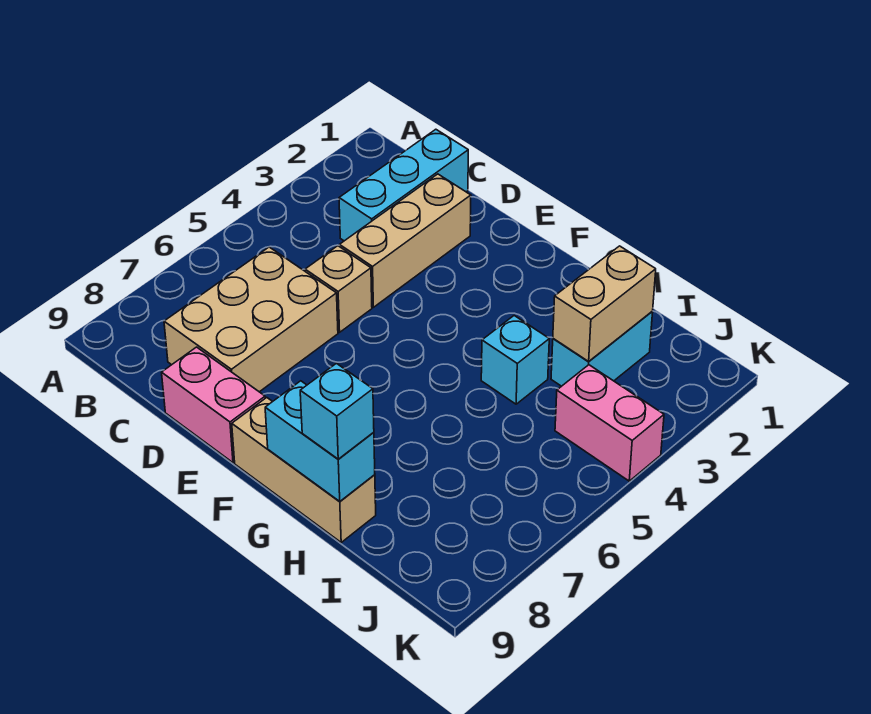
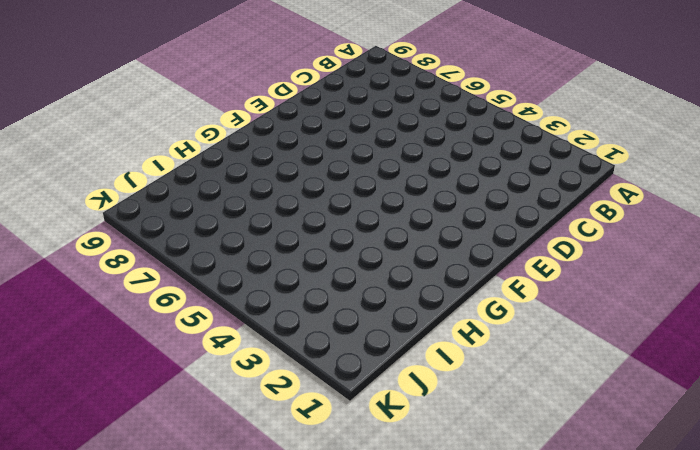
none -> cyan brick C1:C3 level 1
none -> tan brick C6:D8 level 1
none -> tan brick D2:D4 level 1

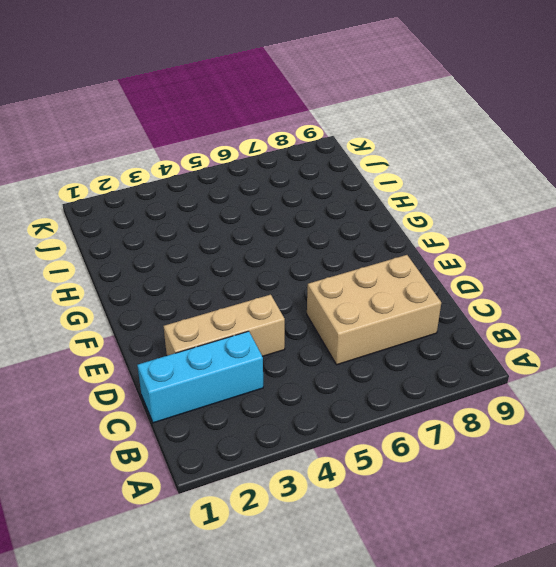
none -> tan brick D5 level 1
none -> pink brick D9:E9 level 1
none -> tan brick F9:H9 level 1

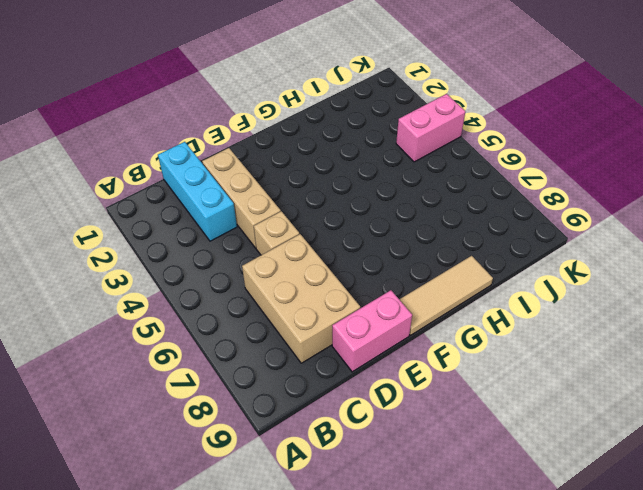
tan tile F9:H9 level 1 -> tan brick F9:H9 level 1
none -> cyan brick H4 level 1
none -> cyan brick I2:I3 level 1
none -> cyan brick G9:H9 level 2

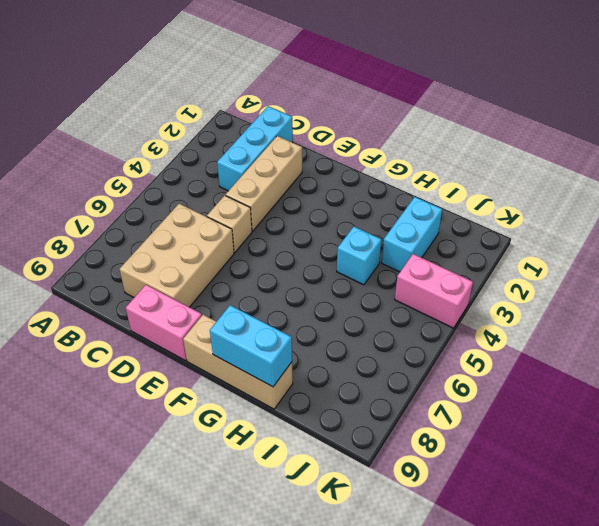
none -> tan brick I2:I3 level 2
none -> cyan brick H9 level 3

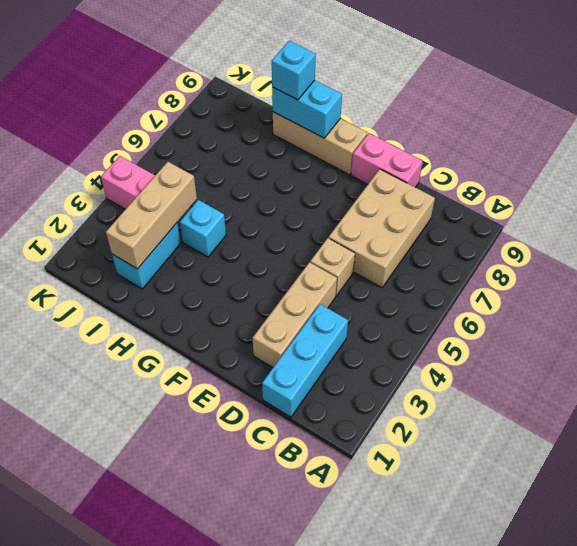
tan brick I2:I4 level 2 -> tan brick I2:I3 level 2

